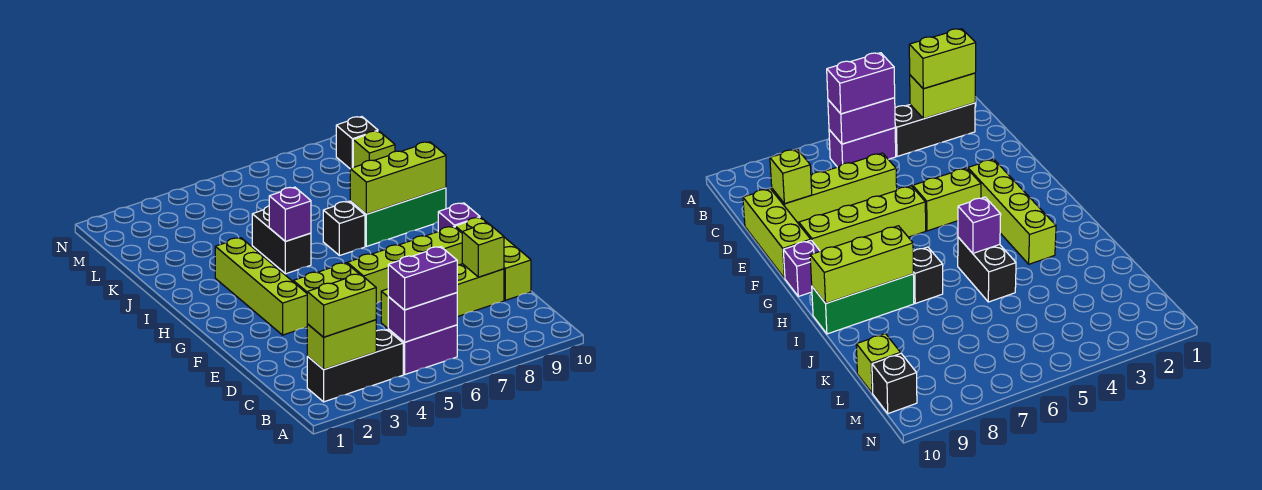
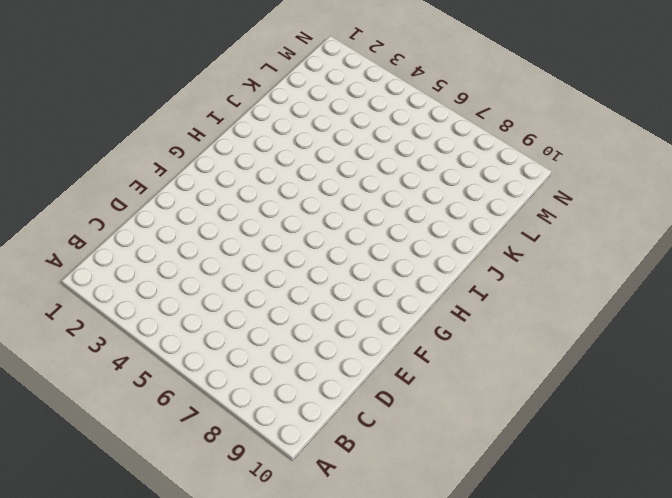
none -> black brick B2:B4 level 1
none -> purple brick B5:B6 level 1
none -> lime brick D6:D9 level 1

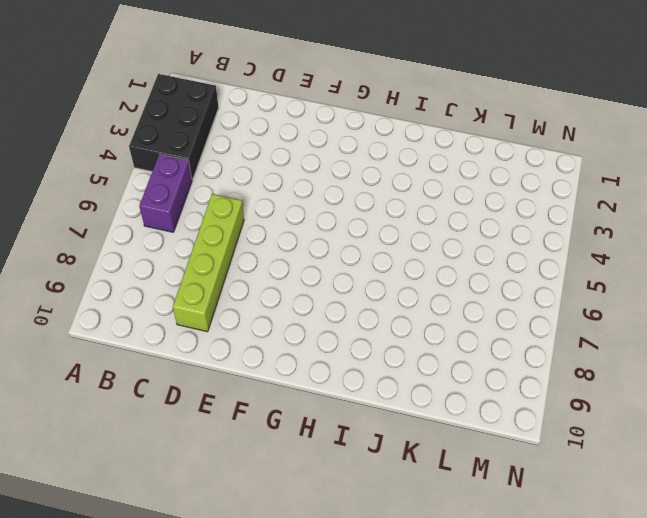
black brick A2:B4 level 1 -> black brick B2:B4 level 1
none -> lime brick D10:F10 level 1
none -> lime brick F3:I3 level 1
none -> lime brick F4:F5 level 1

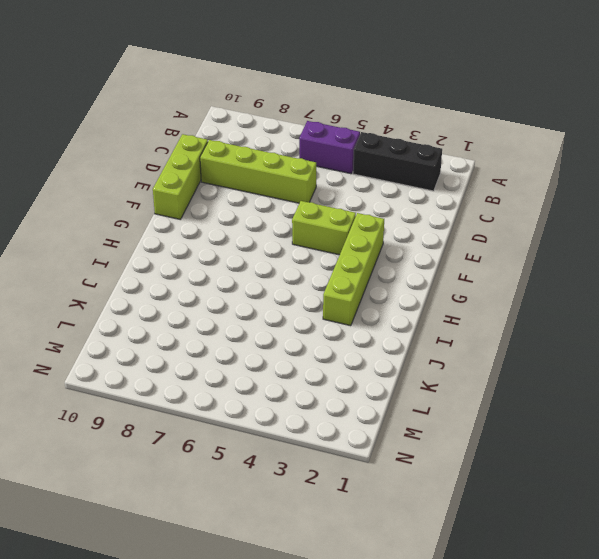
none -> lime brick F6:F9 level 1
none -> purple brick G10 level 1
none -> black brick I5:J5 level 1

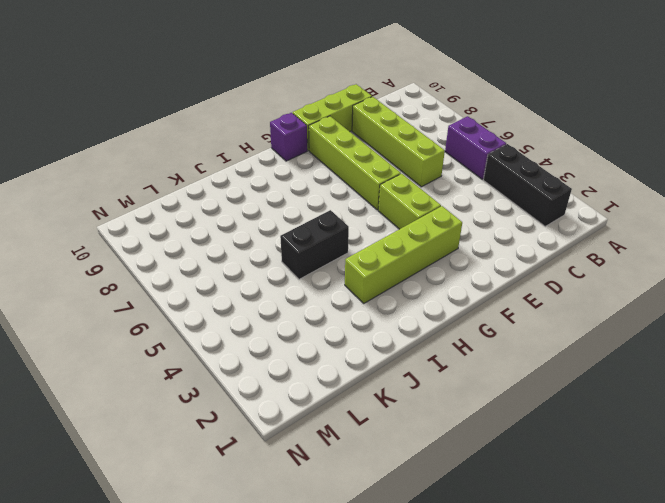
none -> black brick I7 level 1
none -> green brick I8:I10 level 1
none -> lime brick L10 level 1

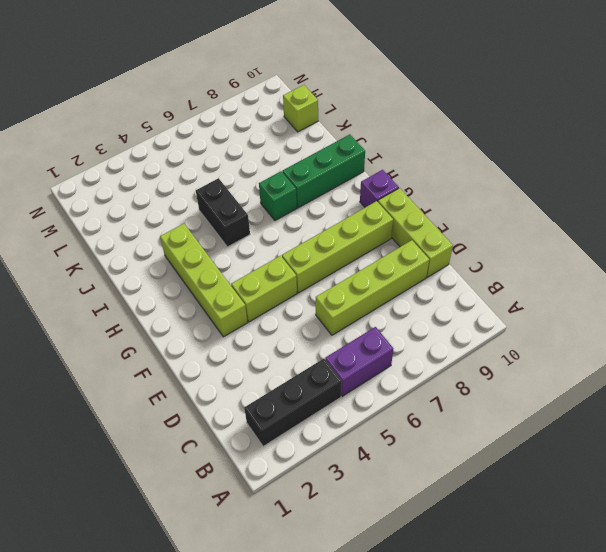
green brick I7 level 1 -> black brick I7 level 1
none -> black brick M10 level 1
none -> lime brick B2:B3 level 2
none -> purple brick B5:B6 level 2

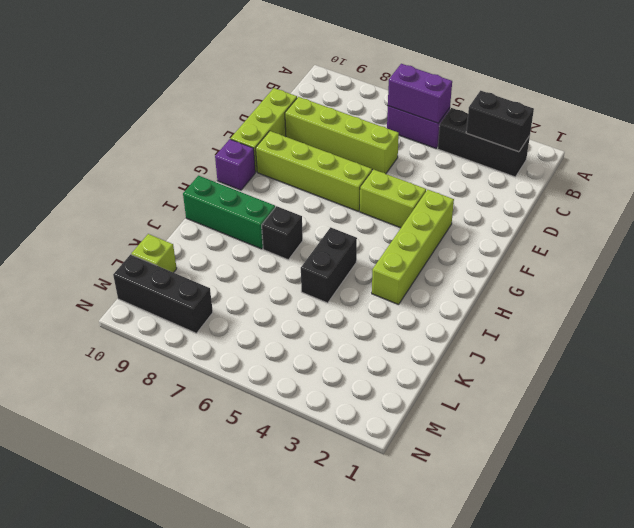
black brick B2:B3 level 2 -> lime brick B2:B3 level 2
black brick M8:M10 level 1 -> black brick M10 level 1
none -> lime brick D9 level 2
none -> purple brick I5 level 2
none -> lime brick I8:I10 level 2

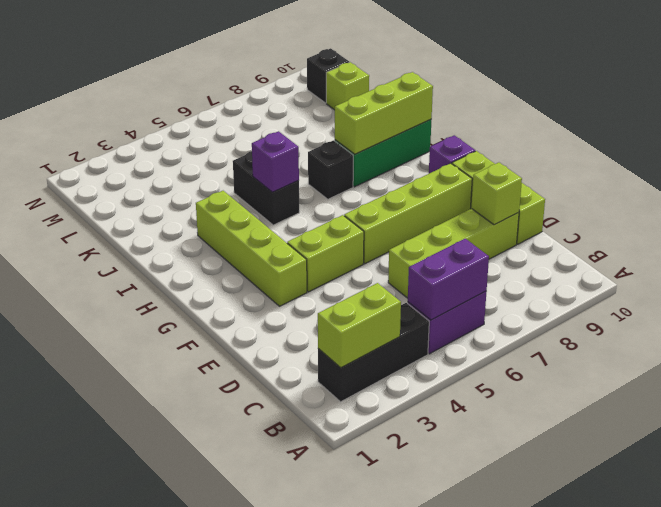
none -> lime brick B2:B3 level 3
none -> purple brick B5:B6 level 3

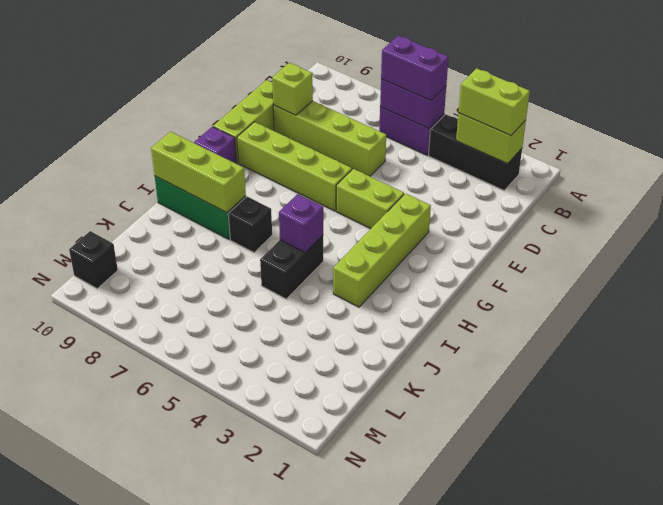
none -> lime brick L10 level 1

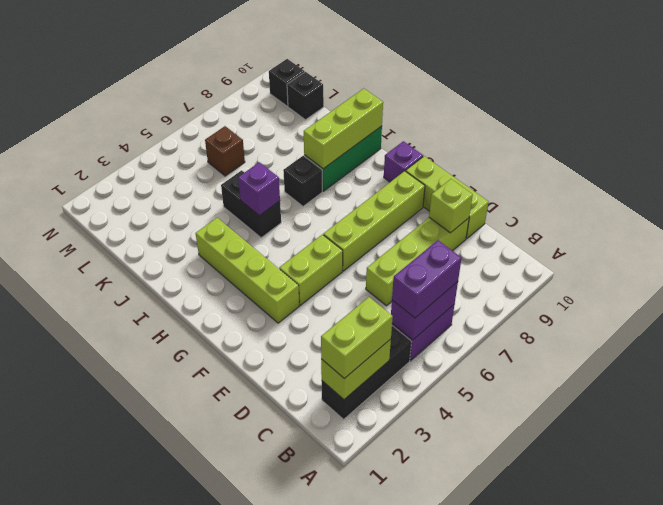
brown brick L6 level 1 -> none
black brick L10 level 1 -> lime brick L10 level 1

